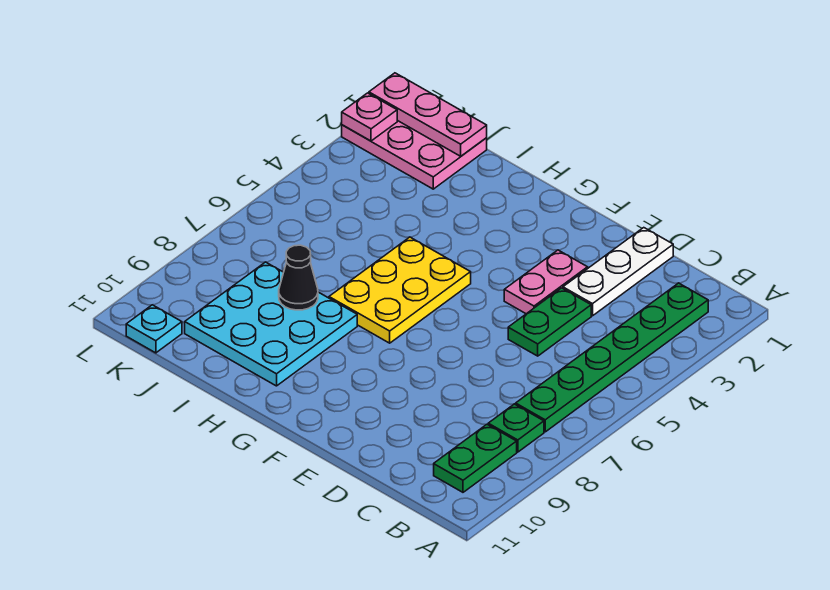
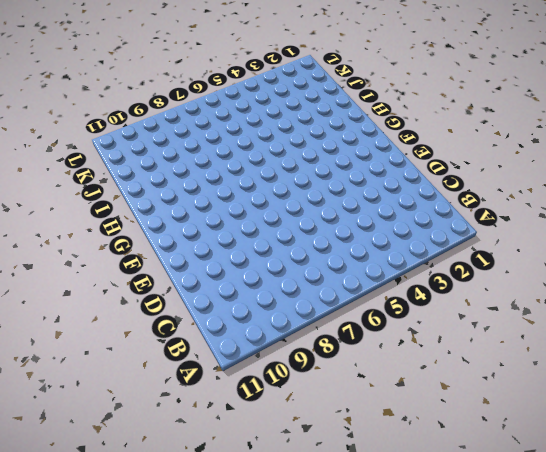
none -> green plate B2:B7 level 1
none -> green plate B8 level 1
none -> green plate B9:B10 level 1

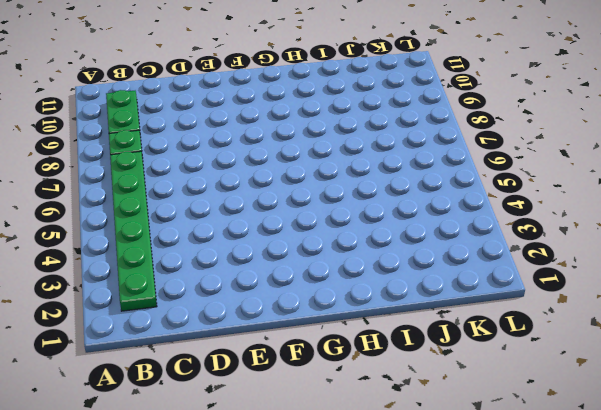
none -> white plate D1:D3 level 1
none -> green plate D4:D5 level 1
none -> pink plate E3:E4 level 1

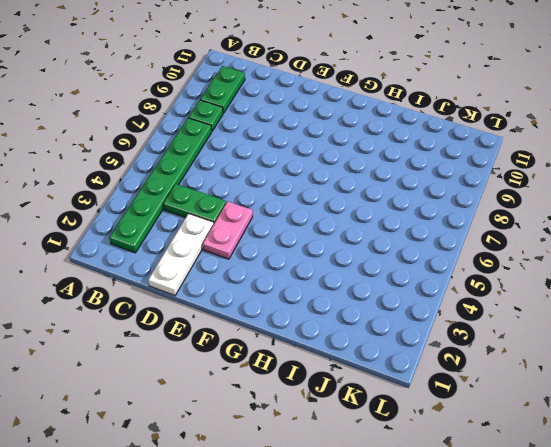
green plate C4:D4 level 1 -> green plate D4:D5 level 1
none -> yellow plate G5:H7 level 1
none -> cyan plate H8:J10 level 1
none -> pink plate J1:L2 level 1

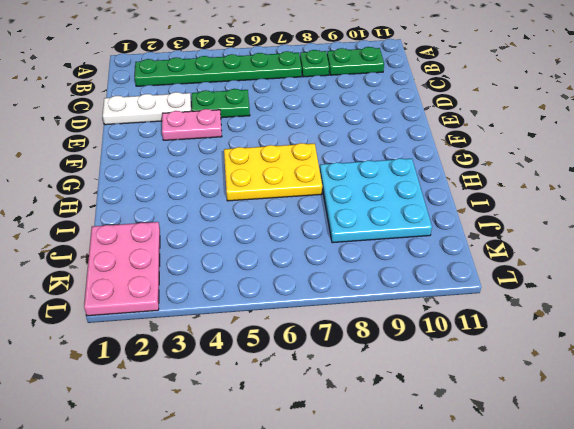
none -> cyan plate K11 level 1
none -> black cone I8 level 2
none -> pink plate J1:L1 level 2

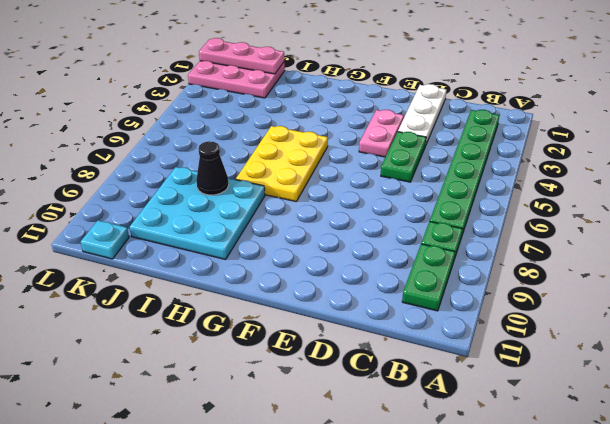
none -> pink plate L2 level 2

